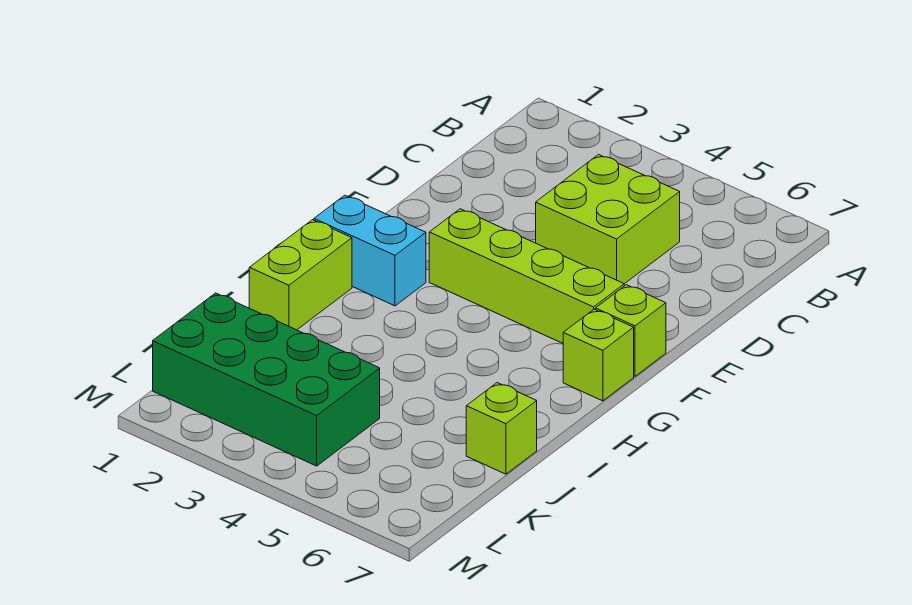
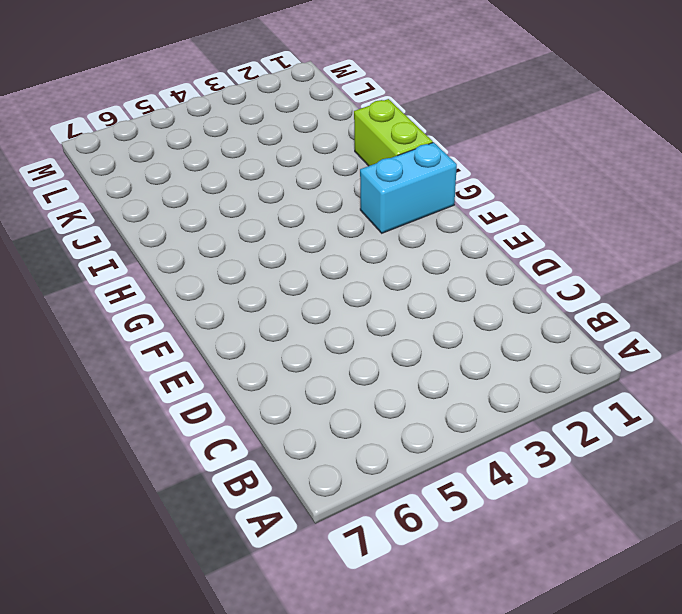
none -> lime brick C4:D5 level 1
none -> lime brick F3:F6 level 1

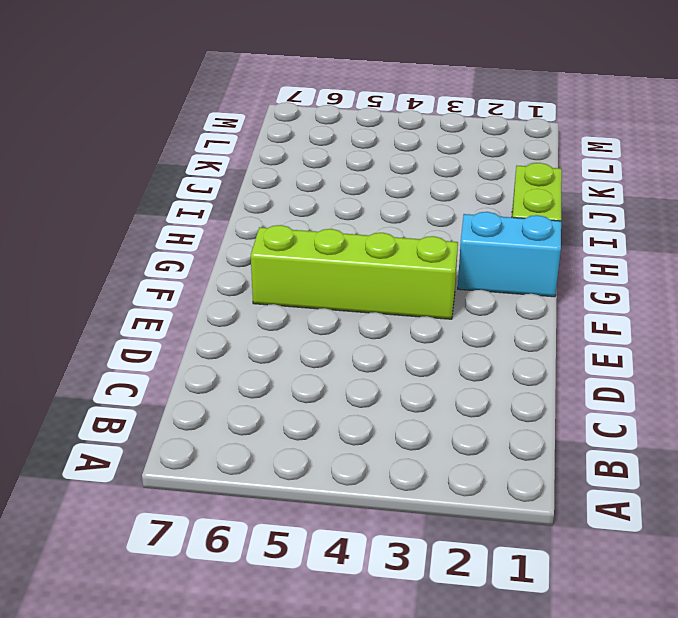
none -> lime brick C4:D5 level 1
none -> lime brick F7 level 1

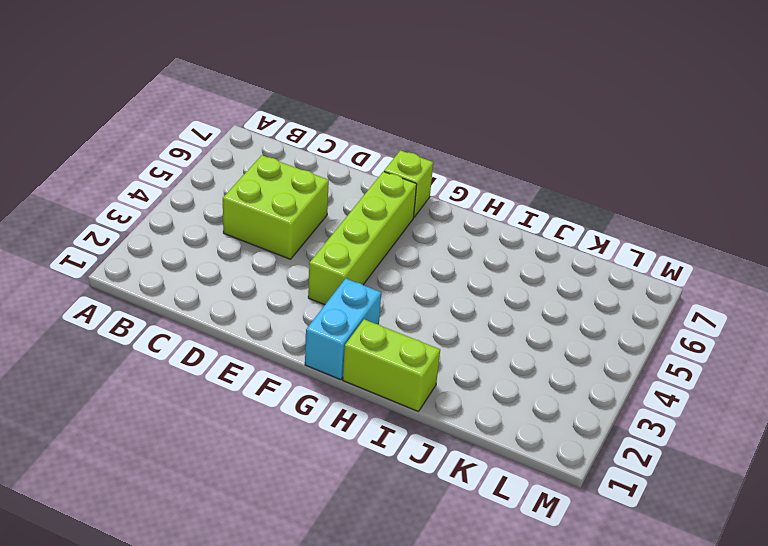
none -> lime brick G7 level 1
none -> lime brick J7 level 1

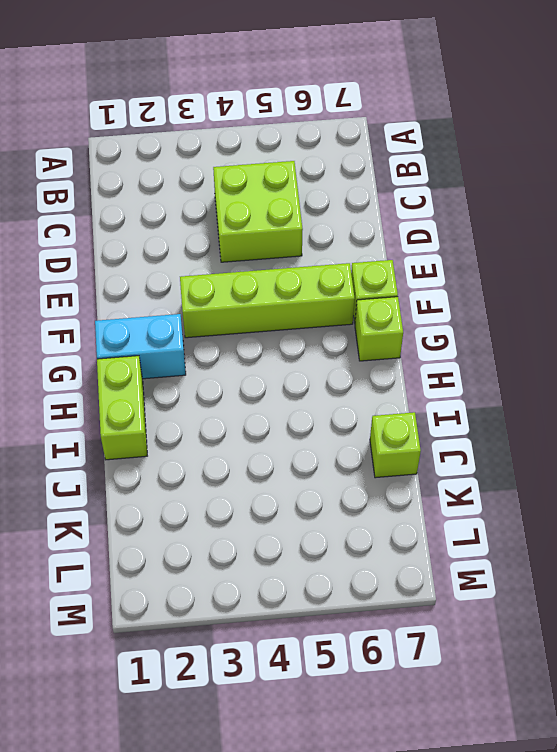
none -> green brick K1:L4 level 1

